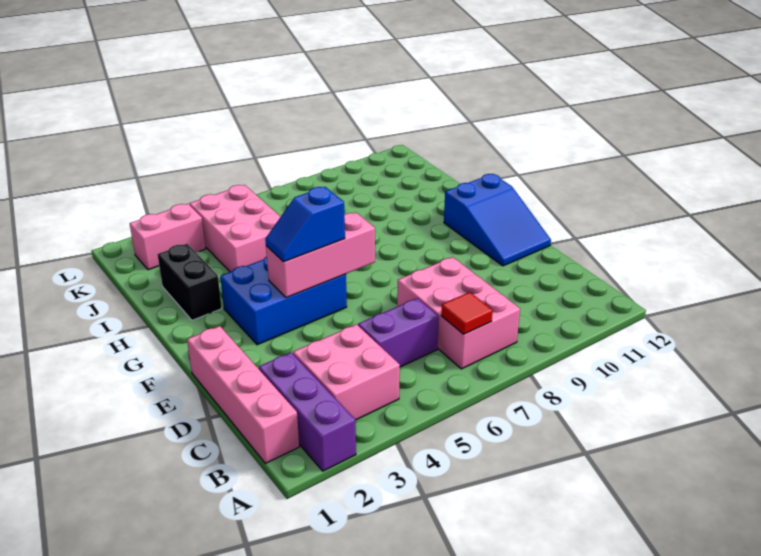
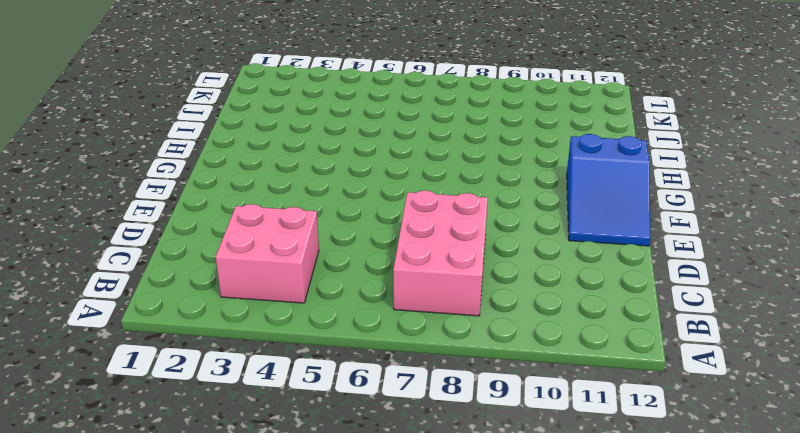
none -> purple brick A2:C2 level 1
none -> pink brick B1:E1 level 1
none -> purple brick C5:C6 level 1

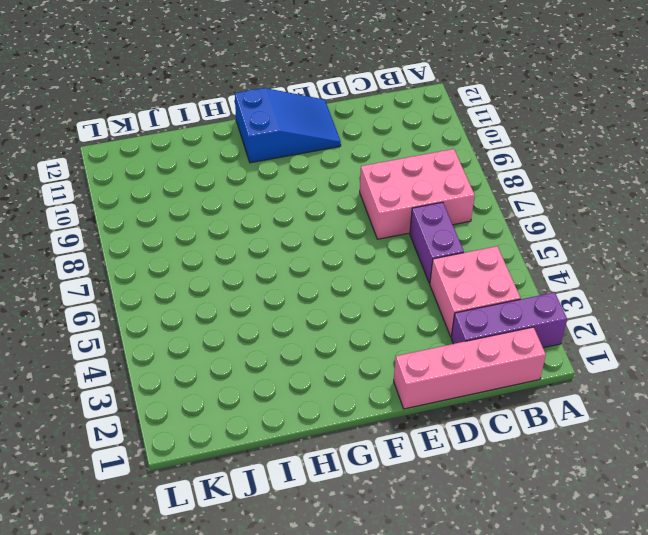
none -> blue brick F3:G5 level 1
none -> black brick H2:I2 level 1
none -> pink brick I4:K5 level 1

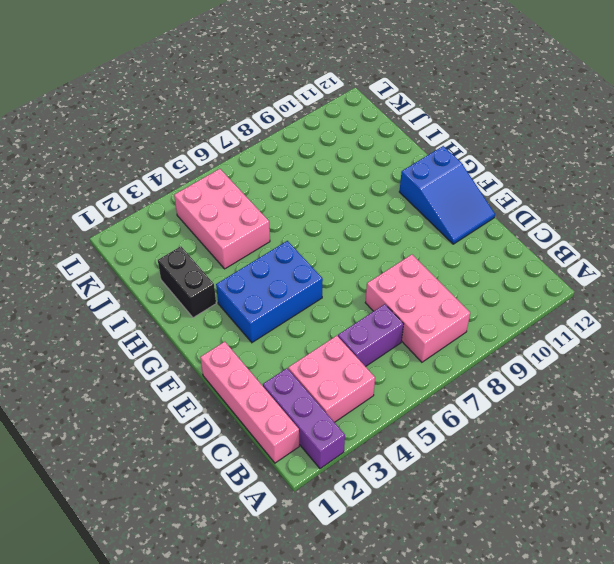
none -> pink brick K2:K3 level 1
none -> red tile B7 level 2
none -> pink brick F4:F6 level 2

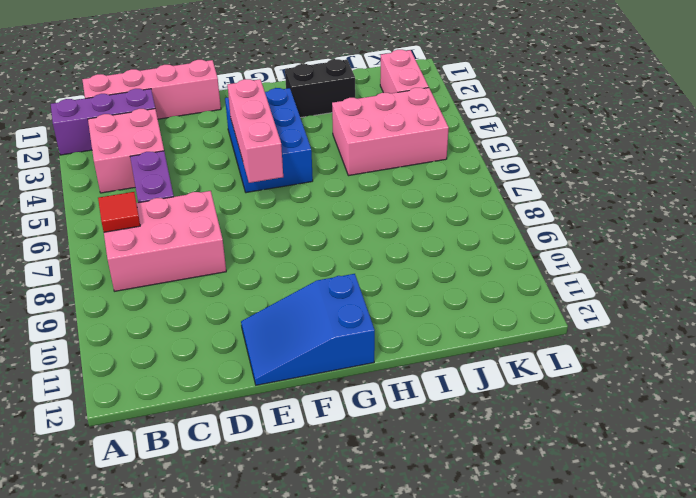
none -> blue slope F4:F5 level 3 top 5

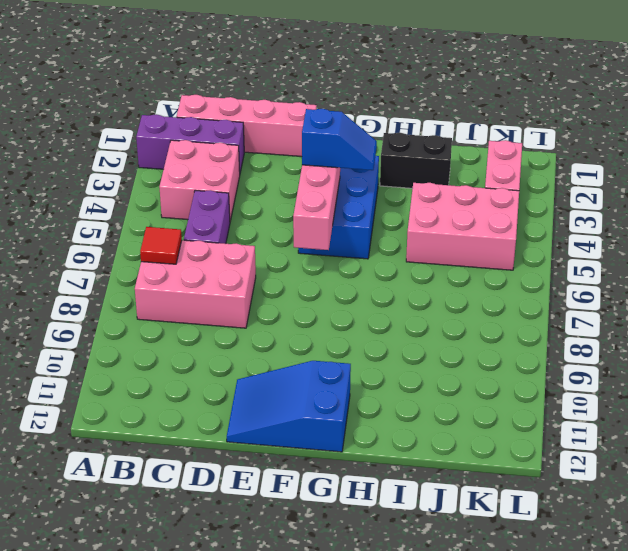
blue slope F4:G4 level 3 top F -> blue slope F4:F5 level 3 top 5

